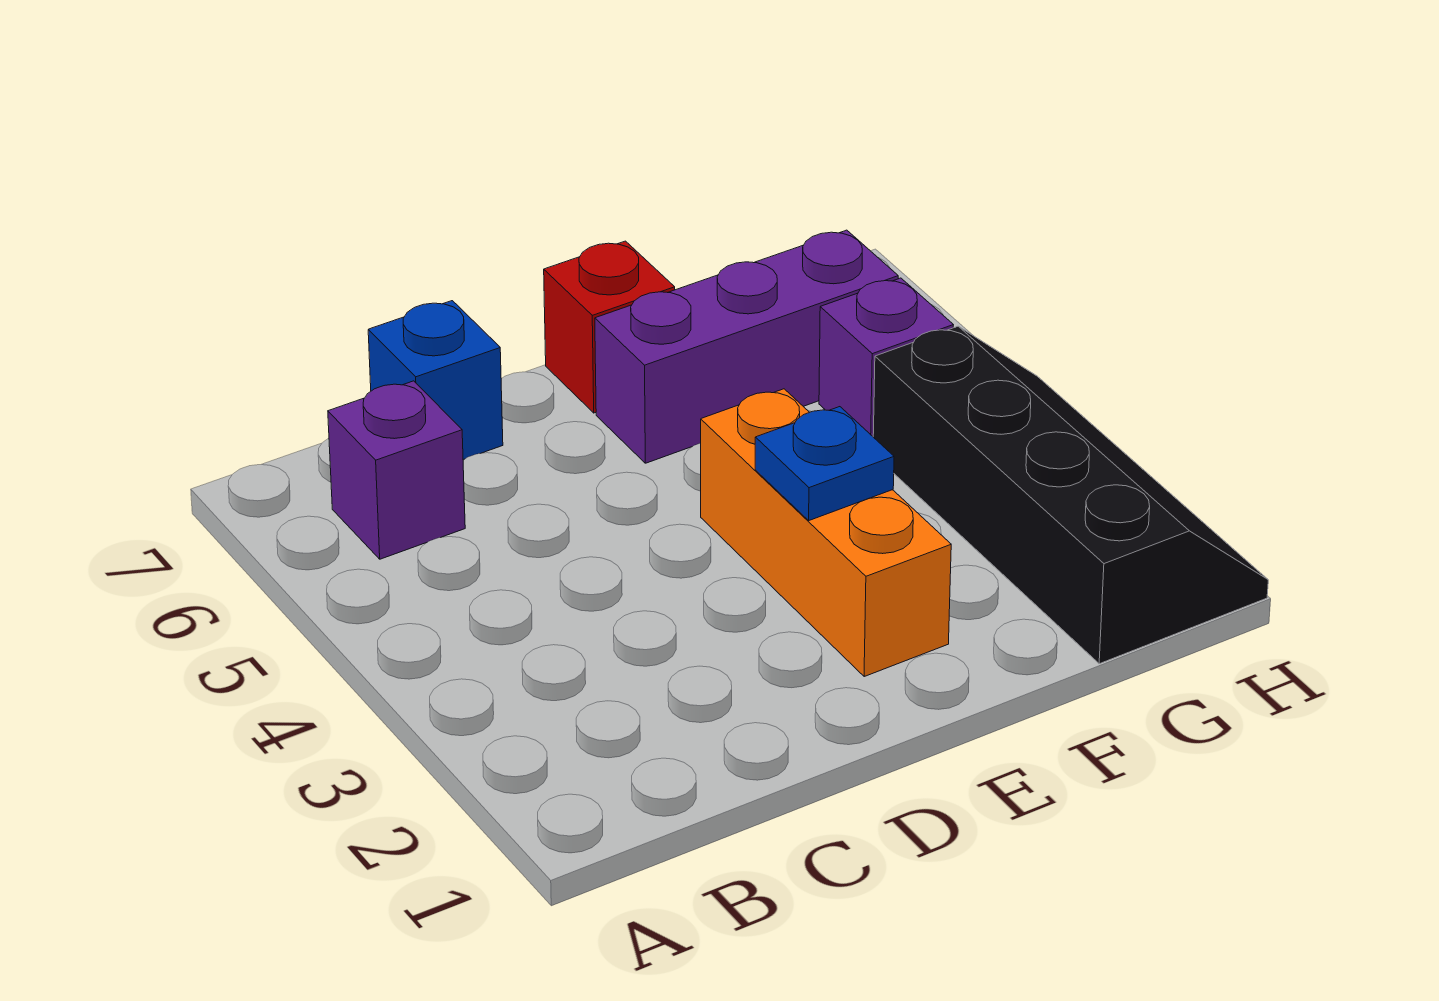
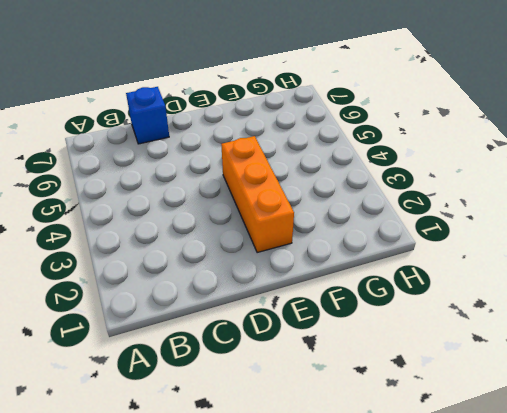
none -> purple brick B6 level 1
none -> purple brick E6:G6 level 1

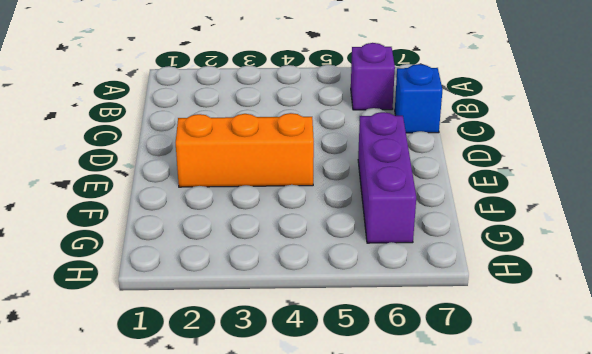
none -> red brick E7 level 1
none -> black slope G1:H4 level 1 top G

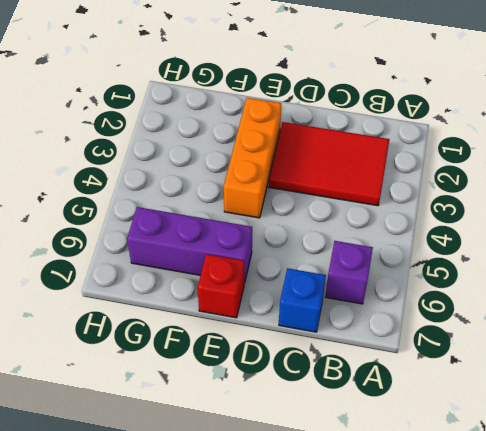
red tile B2:D3 level 1 -> none
none -> black slope G1:H4 level 1 top G
none -> purple brick G5 level 1

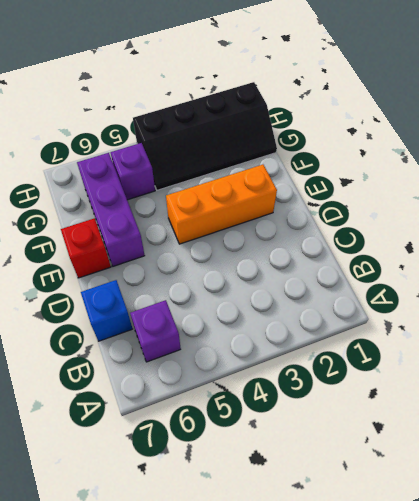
black slope G1:H4 level 1 top H -> black slope G1:H4 level 1 top G
none -> blue plate E3 level 2

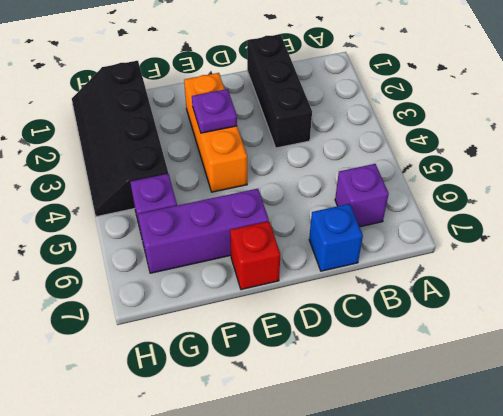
black brick C1:C3 level 1 -> none
purple plate E3 level 2 -> blue plate E3 level 2

